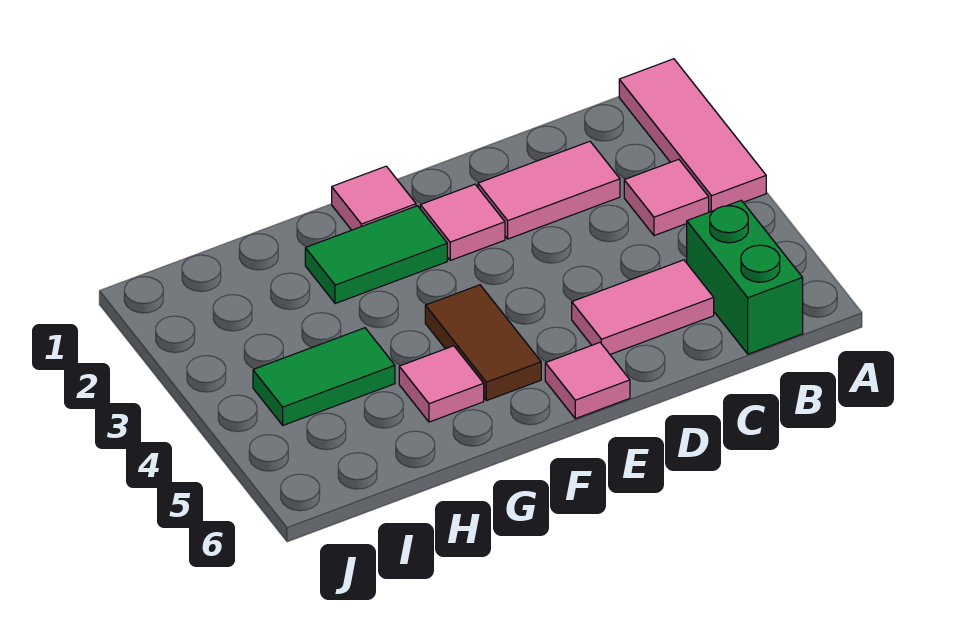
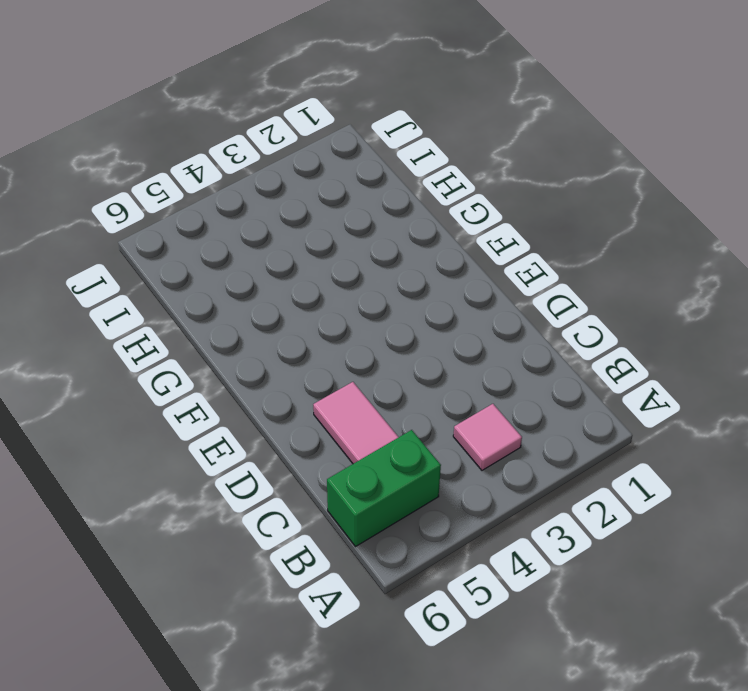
none -> pink tile A1:A3 level 1
none -> pink tile C2:D2 level 1
none -> pink tile E2 level 1

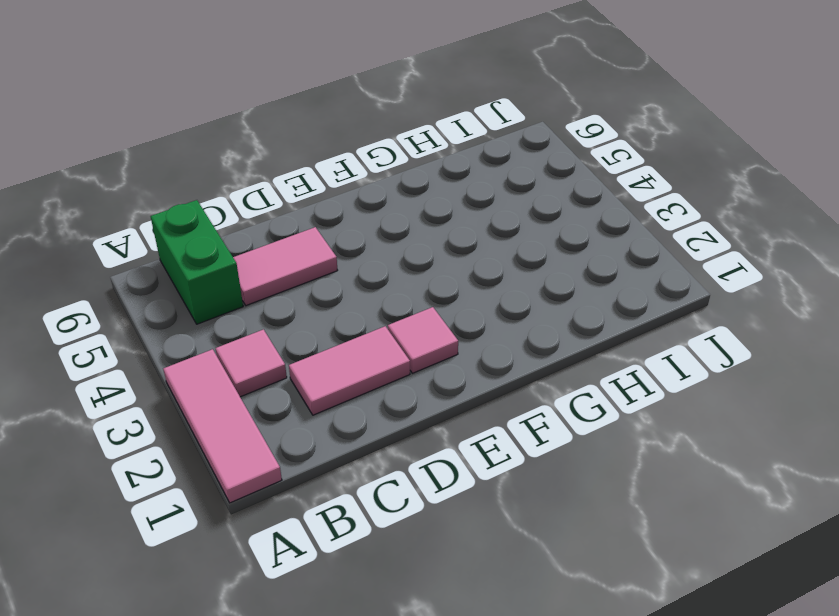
none -> pink tile E6 level 1
none -> pink tile F1 level 1
none -> green tile F2:G2 level 1

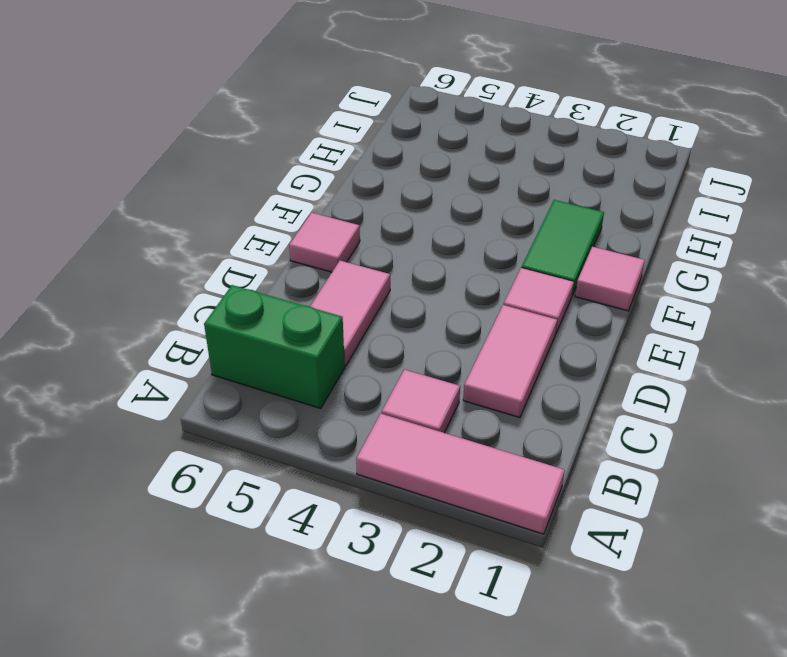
none -> brown tile F4:F5 level 1
none -> pink tile G5 level 1
none -> green tile H4:I4 level 1

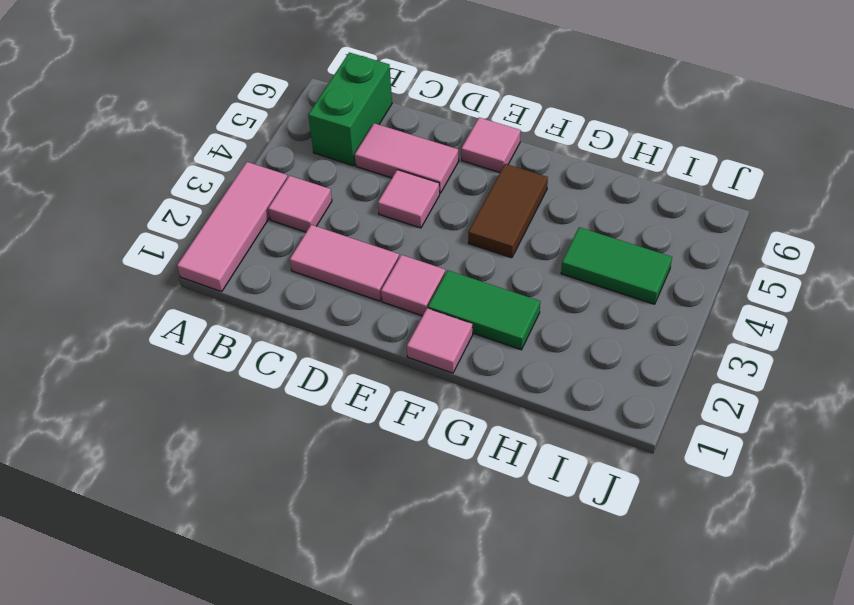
pink tile D4 level 1 -> pink tile G5 level 1

